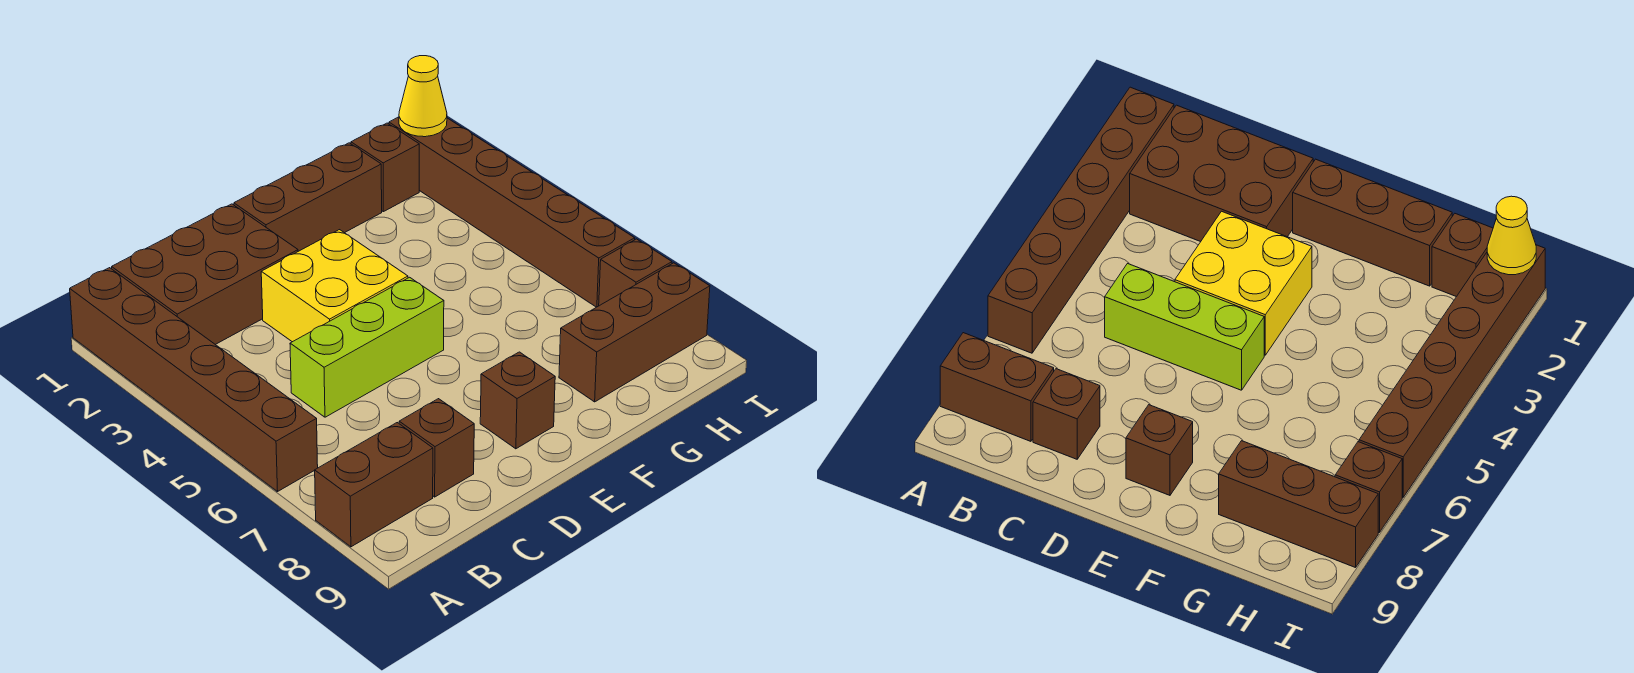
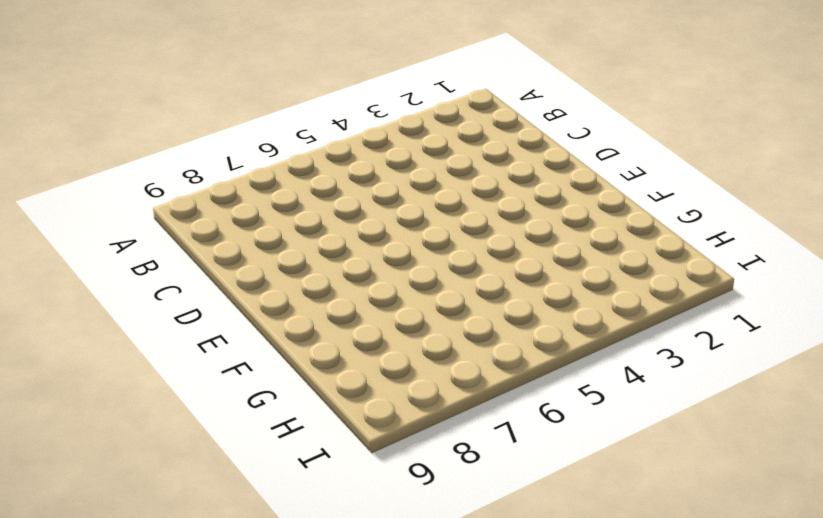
none -> brown brick A1:A6 level 1
none -> brown brick A8:B8 level 1
none -> brown brick B1:D2 level 1

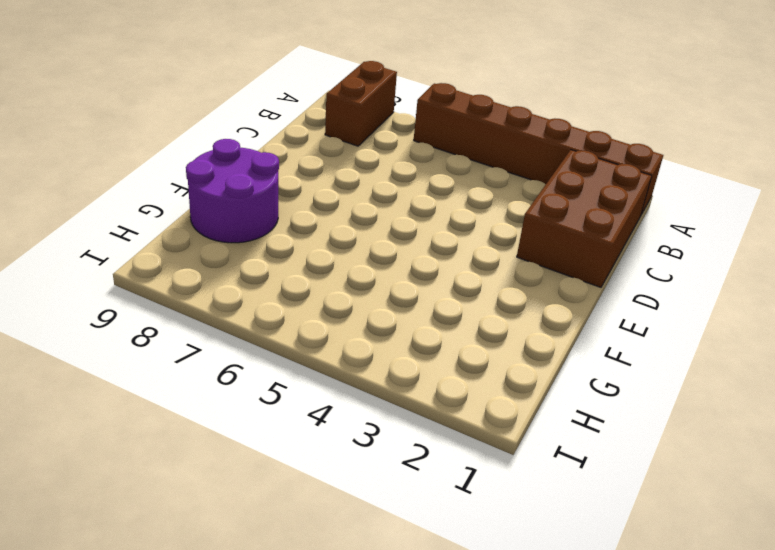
purple round brick F8:G9 level 1 -> brown brick G8:I8 level 1
none -> lime brick C5:E5 level 1
none -> brown brick C8 level 1
none -> yellow brick D3:E4 level 1

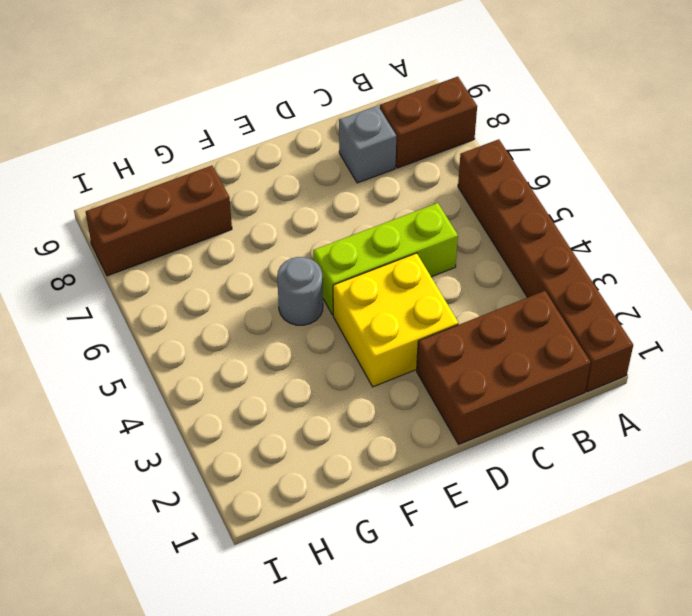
grey brick C8 level 1 -> brown brick C8 level 1
grey round brick F5 level 1 -> none
none -> brown brick E1:G1 level 1
none -> brown brick E8 level 1
none -> brown brick H1 level 1

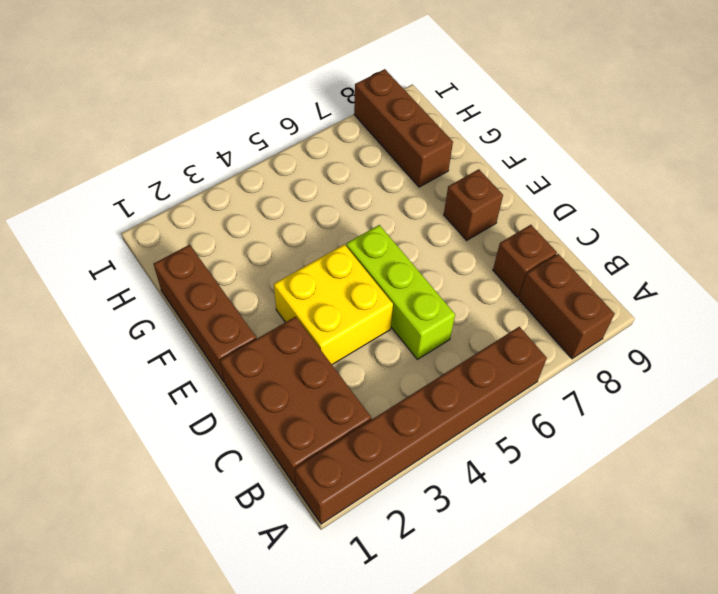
none -> brown brick H1 level 1
none -> brown brick I1:I6 level 1
none -> brown brick I7 level 1

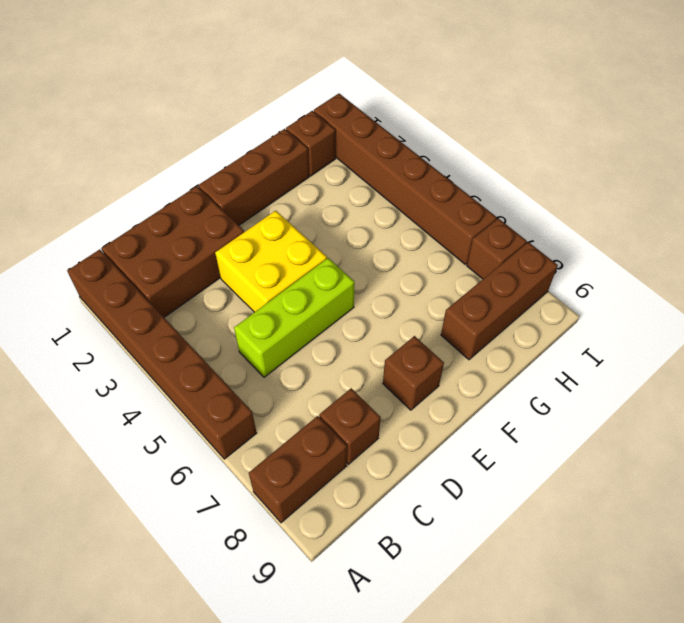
none -> yellow cone I1 level 2

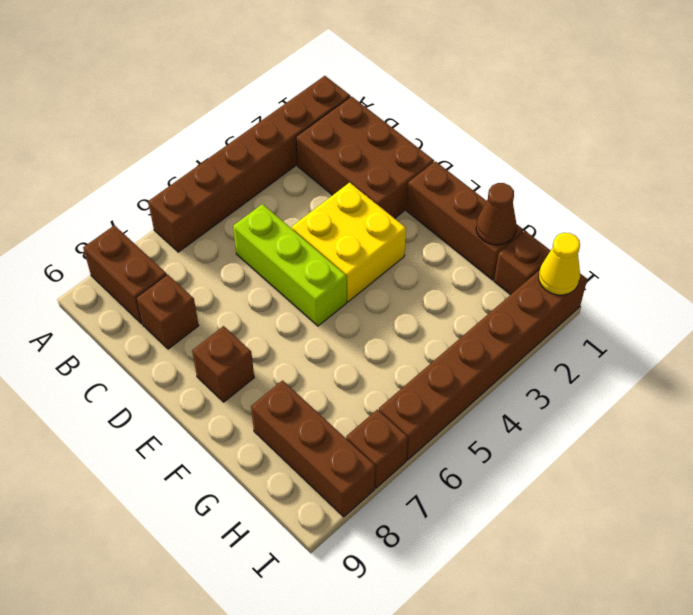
brown cone G1 level 2 -> none

